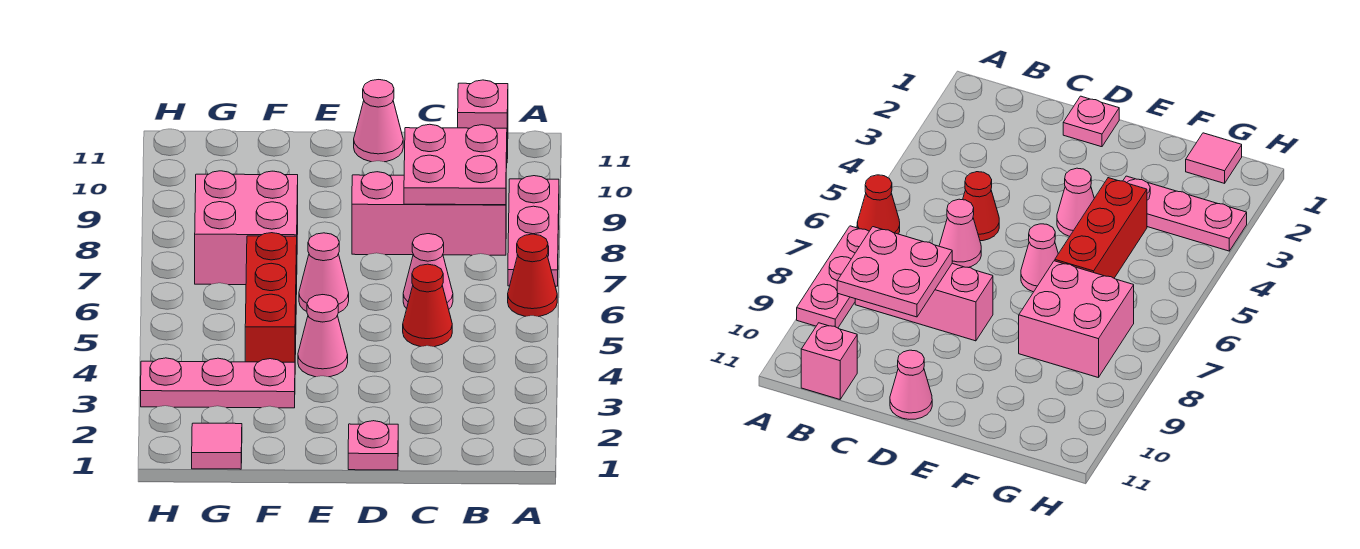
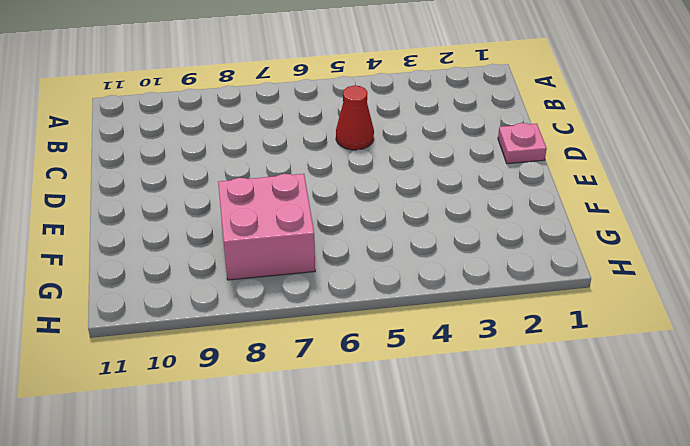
none -> red cone A6 level 1
none -> pink plate A7:A9 level 1
none -> pink brick B8:D8 level 1

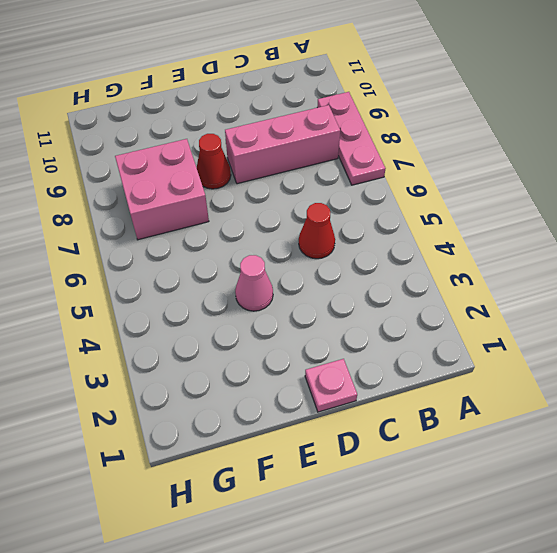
red cone E8 level 1 -> red cone A6 level 1
none -> pink brick B11 level 1
none -> pink cone C6 level 1
none -> pink cone D11 level 1

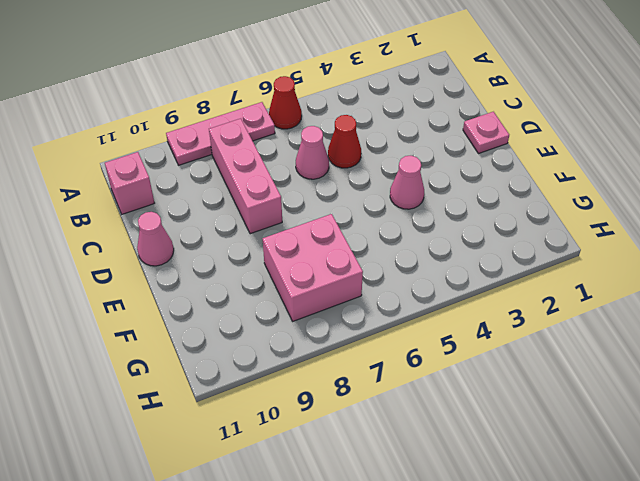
none -> pink cone E6 level 1
none -> pink plate F3:H3 level 1
none -> red brick F4:F6 level 1

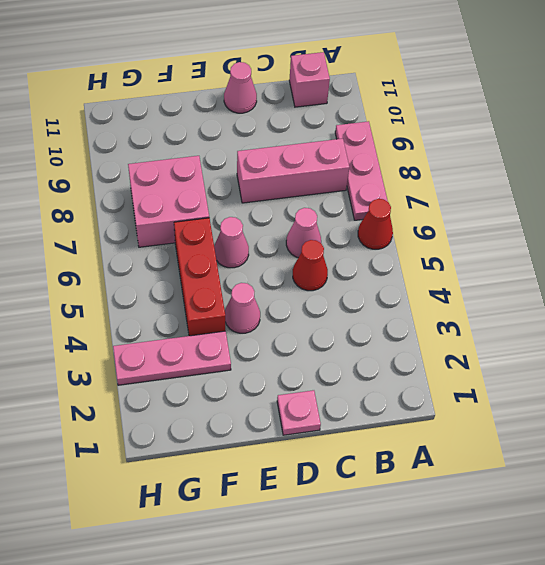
none -> pink tile G1 level 1
none -> pink plate B8:C9 level 2

